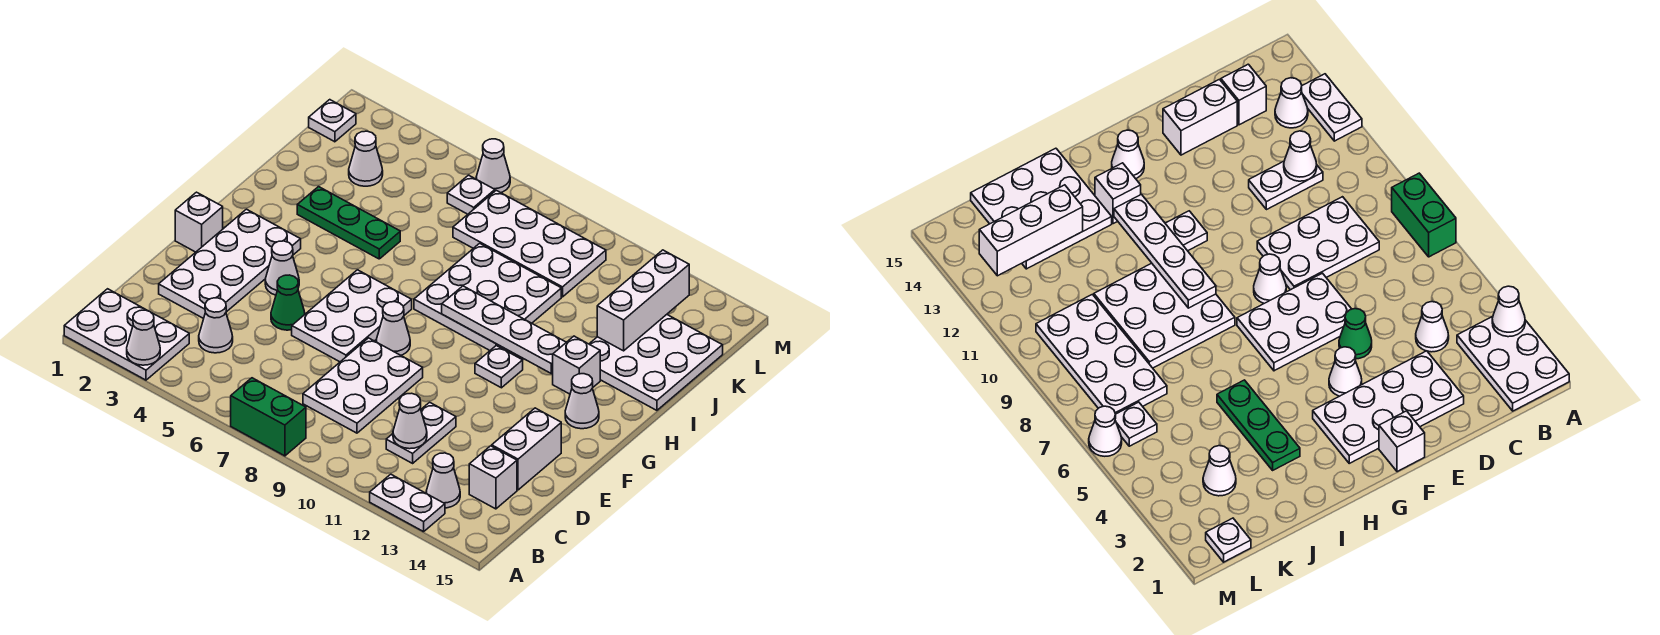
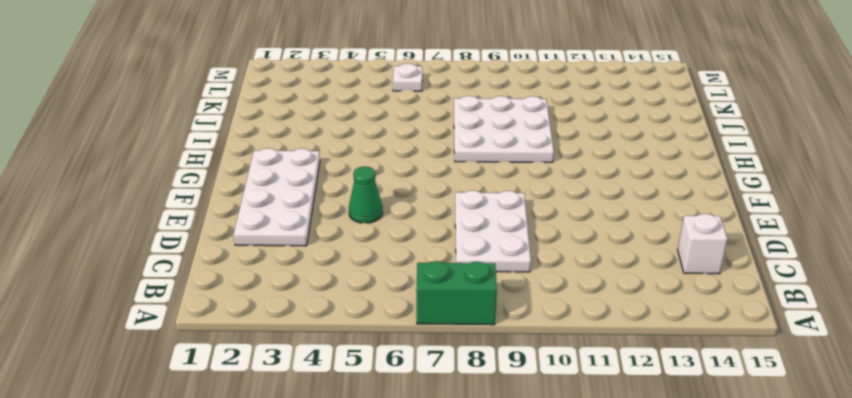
none -> white plate A1:B3 level 1
none -> white plate A12:A13 level 1
none -> white cone B13 level 1
none -> white cone C4 level 1

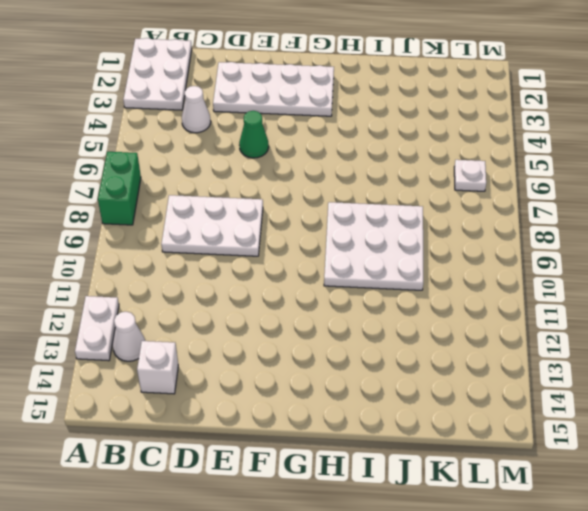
none -> white plate C11:D11 level 1
none -> white brick D14:E14 level 1
none -> white plate E6:G7 level 1
none -> white brick F1 level 1

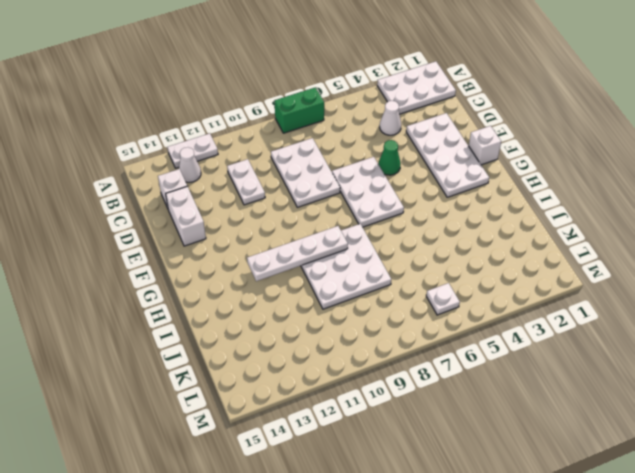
none -> white cone F4 level 1
none -> white cone F8 level 1
none -> white plate G11 level 1
none -> white cone G14 level 1

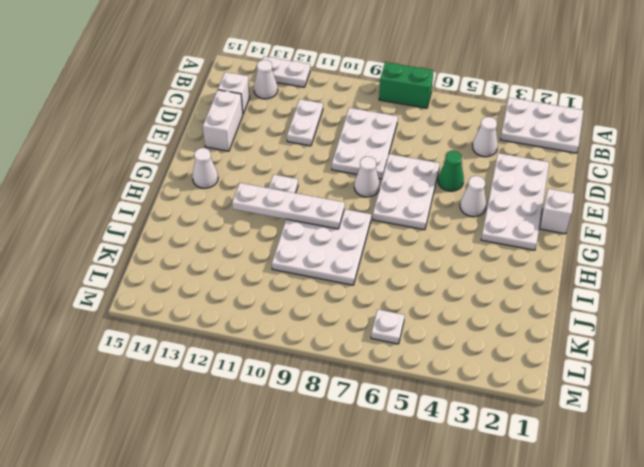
none -> white brick H13 level 1
none -> green plate I3:I5 level 1
none -> white plate I13:K15 level 1
none -> white cone K3 level 1

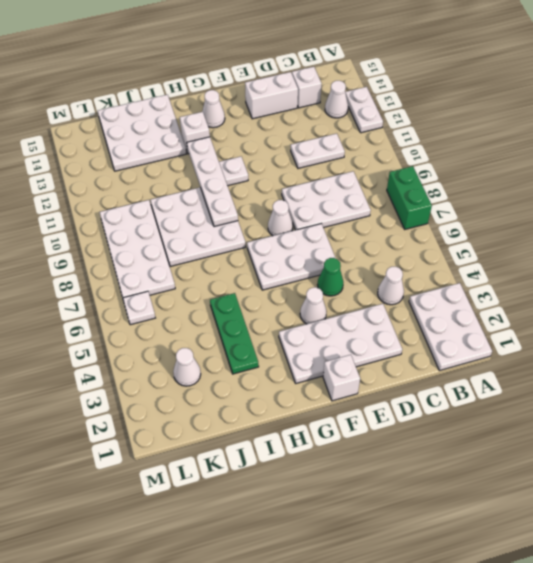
none -> white plate L1 level 1
none -> white cone M6 level 1
none -> white cone A3 level 2
none -> white cone C11 level 2

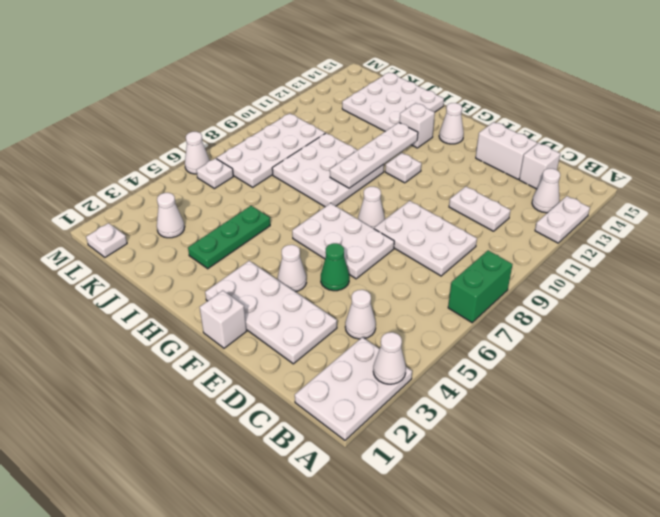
none -> white cone C11 level 2
none -> white brick J13:L13 level 2

